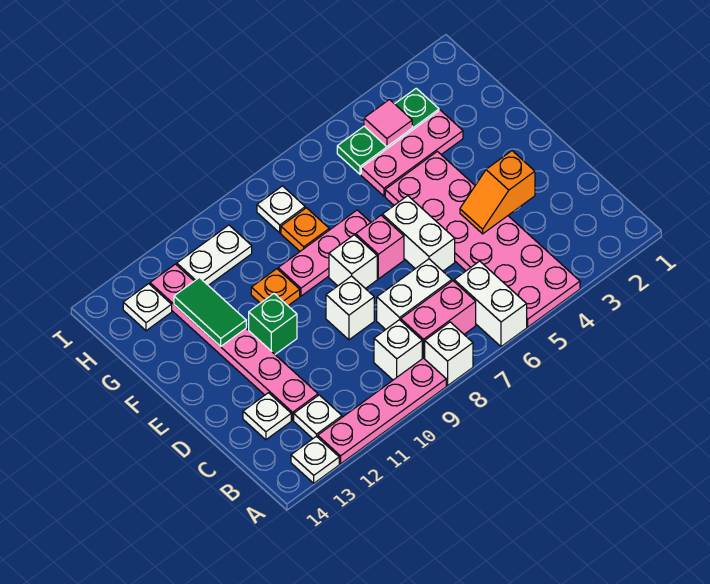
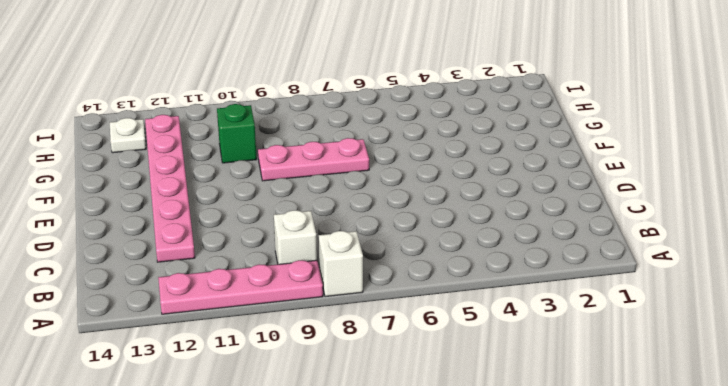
green brick G10 level 1 -> green brick E11 level 1
none -> pink plate A4:F5 level 1
none -> white brick A6:B6 level 1
none -> white plate A13 level 1

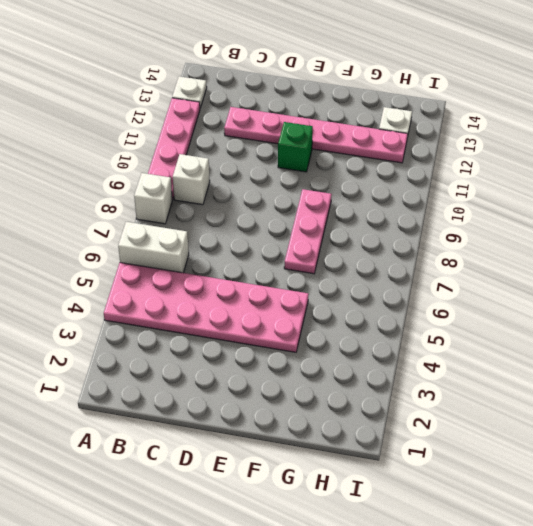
none -> pink brick B7:B8 level 1
none -> white plate B12 level 1
none -> white brick C7:C8 level 1

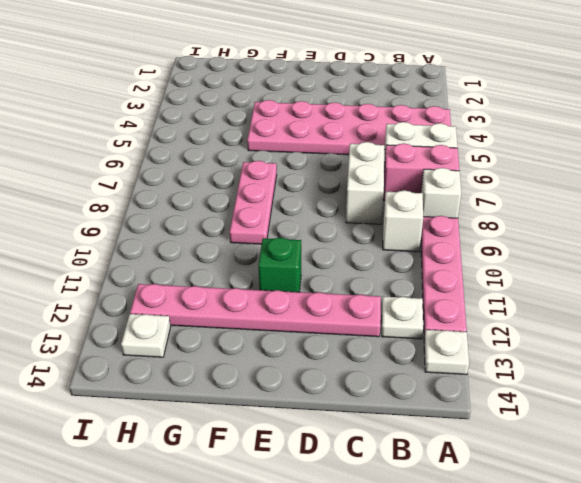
pink brick A7:B7 level 1 -> pink brick B7:B8 level 1
none -> white plate C13 level 1
none -> white brick D6:E6 level 1
none -> white brick D9 level 1

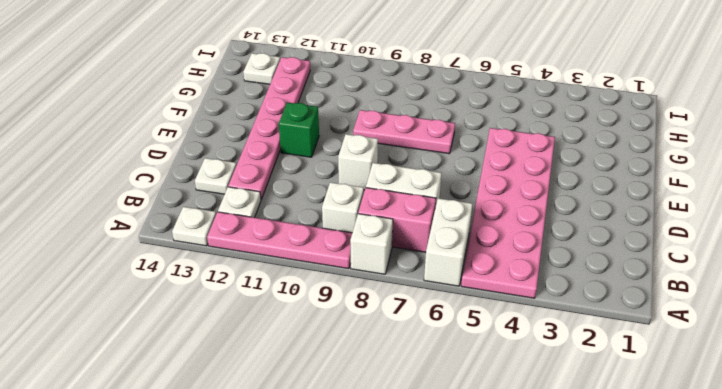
none -> white brick D6:E6 level 1
none -> pink brick E7 level 1
none -> white brick E8 level 1

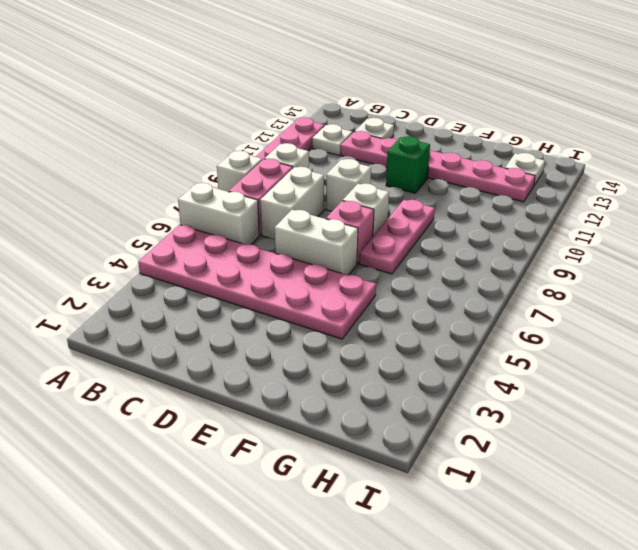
none -> white plate A13 level 1
none -> orange plate F10 level 1
none -> pink plate G3:G5 level 1

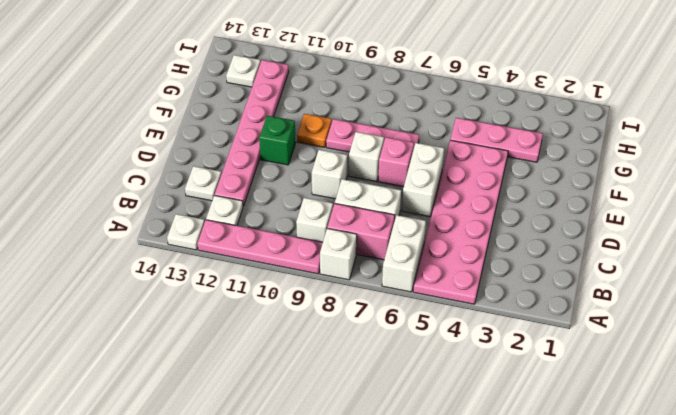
none -> orange plate G8 level 1
none -> green plate H3:H5 level 1
none -> white plate H8 level 1

